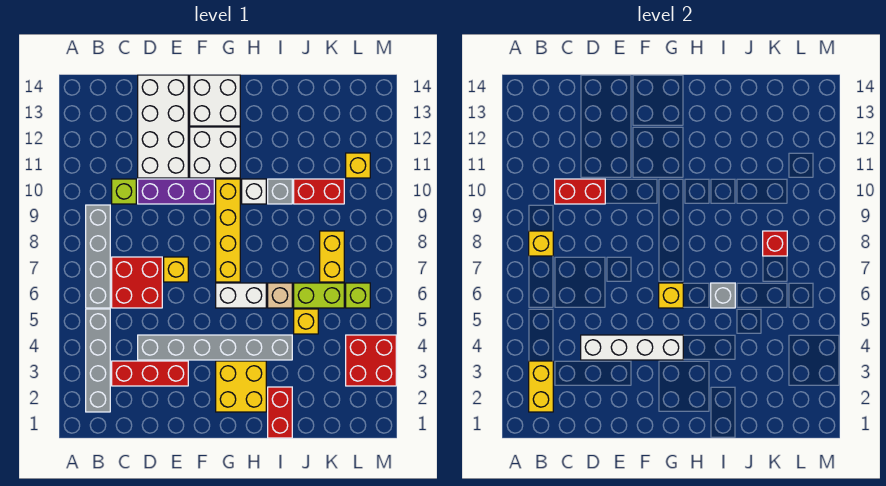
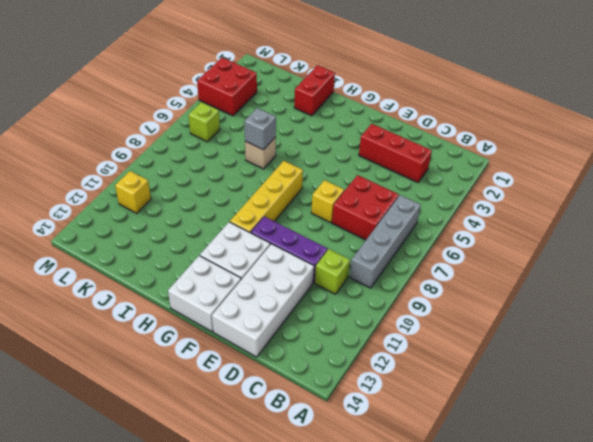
none -> grey brick B2:B5 level 1
none -> grey brick D4:I4 level 1
none -> yellow brick G2:H3 level 1
none -> white brick G6:H6 level 1

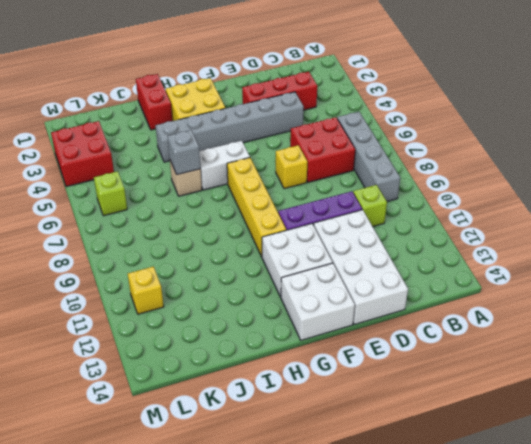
none -> grey brick B2:B5 level 1
none -> white brick H10 level 1
none -> grey brick I10 level 1
none -> yellow brick J5 level 1

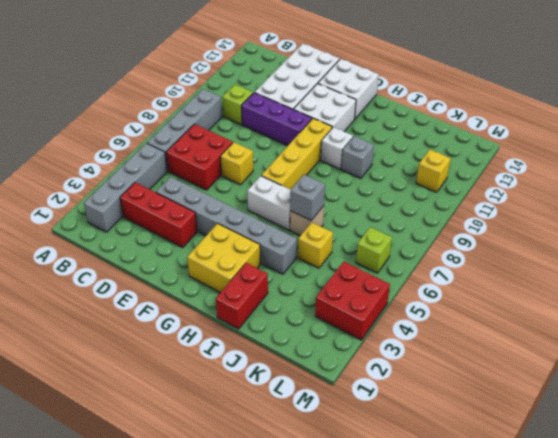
none -> lime brick J6:K6 level 1
none -> red brick J10:K10 level 1
none -> yellow brick K7:K8 level 1
none -> yellow brick B2:B3 level 2

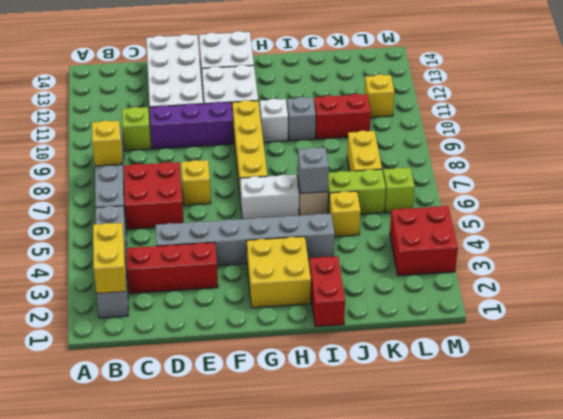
none -> red brick C10:D10 level 2
none -> white brick D4:G4 level 2
none -> yellow brick G6 level 2
none -> red brick K8 level 2

